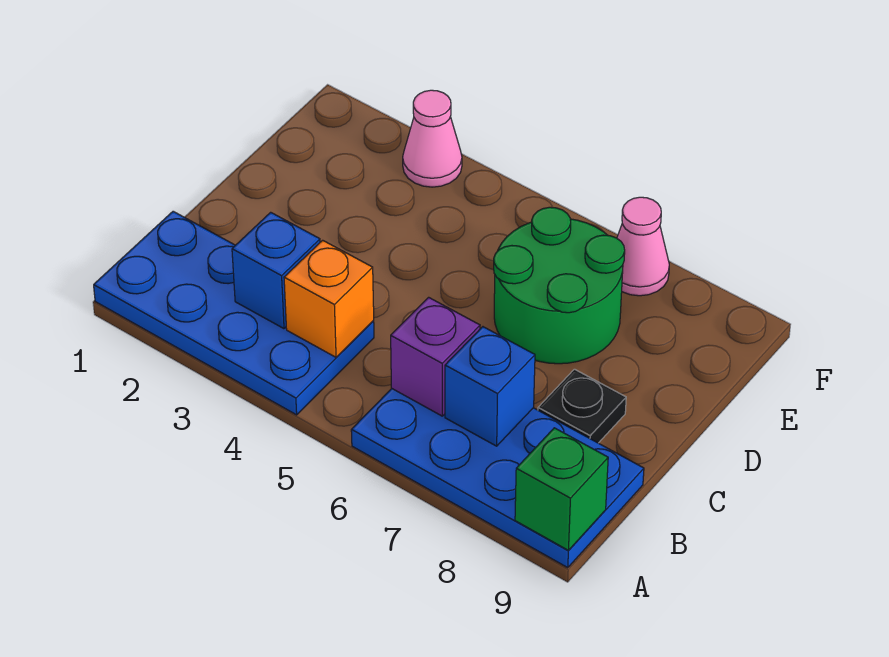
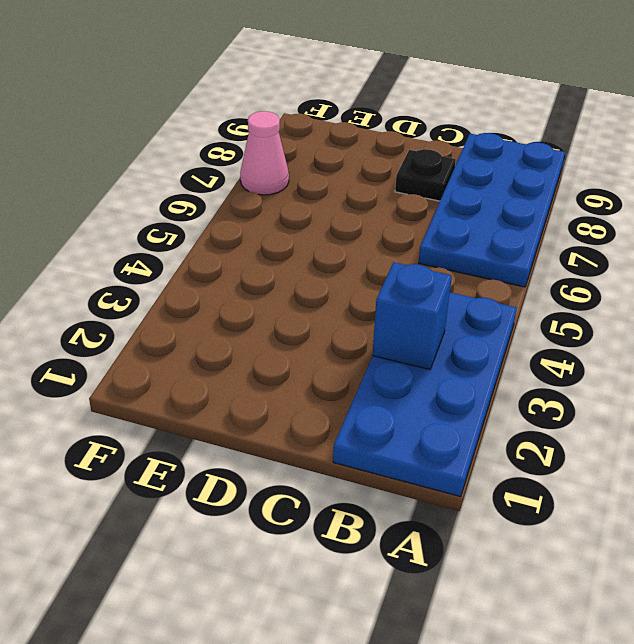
none -> green round brick D6:E7 level 1
none -> pink cone F3 level 1

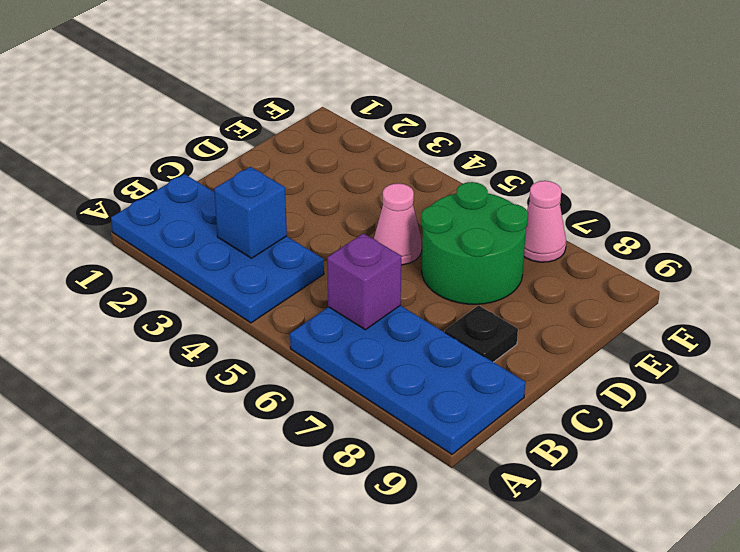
pink cone D5 level 1 -> pink cone F3 level 1
none -> green brick A9 level 2
none -> orange brick B4 level 2

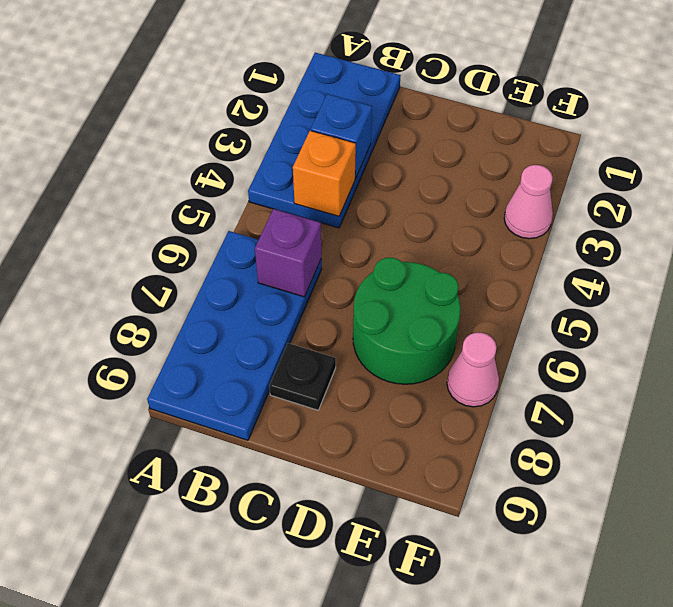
none -> green brick A9 level 2
none -> blue brick B7 level 2

